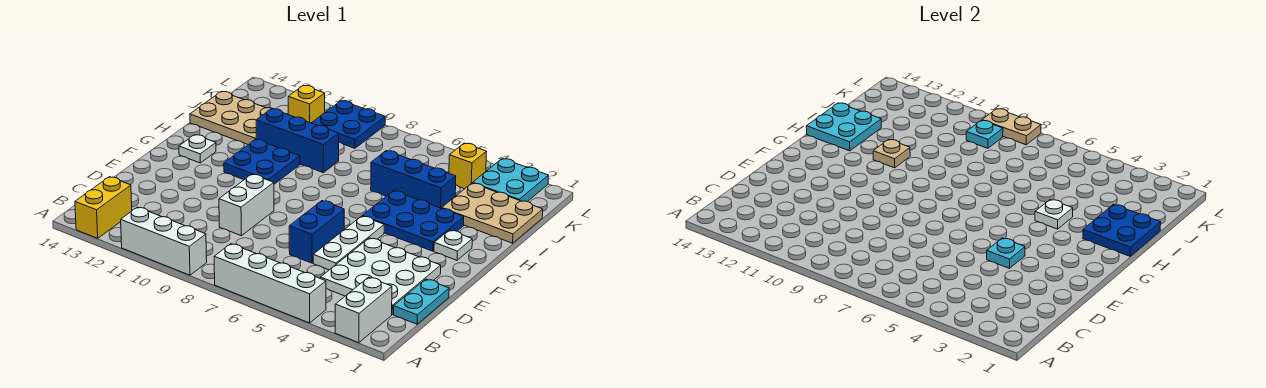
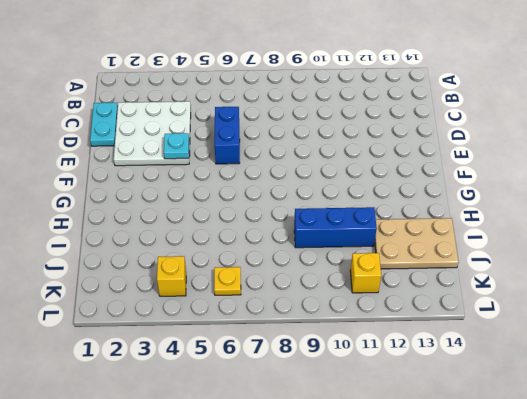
yellow plate K6 level 1 -> none
none -> white brick A2:B2 level 1
none -> white brick A4:A7 level 1
none -> white brick A9:A11 level 1

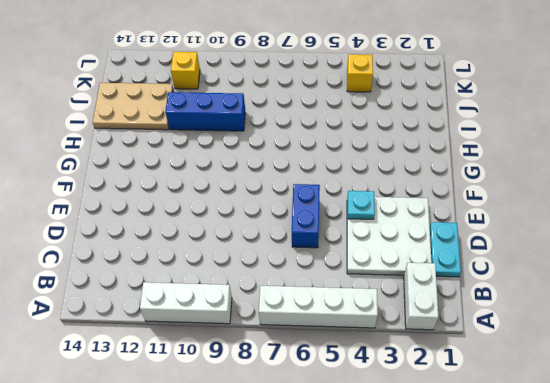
none -> yellow brick A13:B13 level 1
none -> white plate D5:F5 level 1
none -> white brick D9:E9 level 1

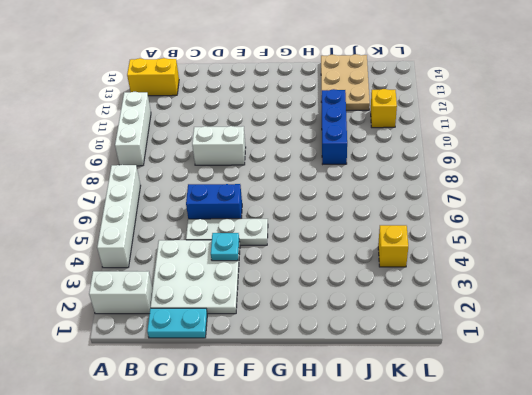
none -> white plate G2 level 1
none -> blue plate G3:H5 level 1
none -> blue plate G10:H11 level 1

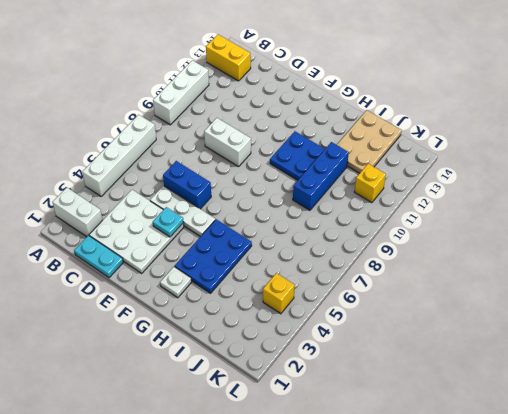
none -> white plate G13 level 1
none -> tan plate I1:J3 level 1
none -> blue brick I4:I6 level 1

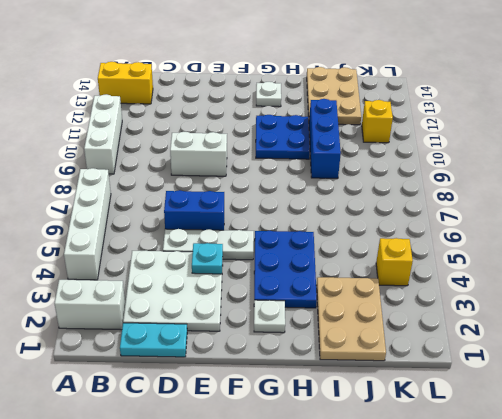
none -> blue brick I4:I6 level 1
none -> cyan plate K2:L3 level 1
none -> blue plate K9:L10 level 1

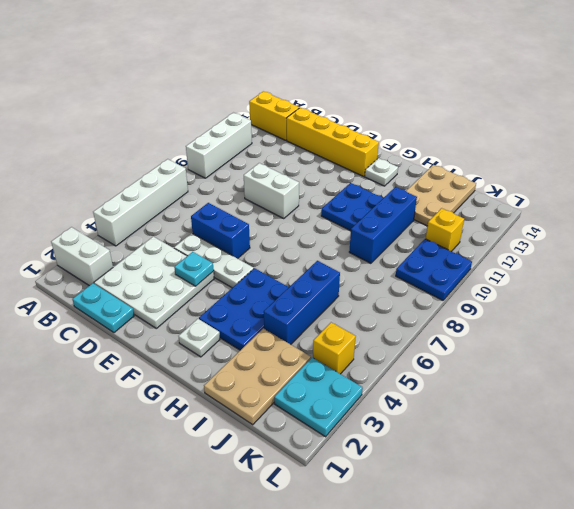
yellow brick C13:F13 level 1 -> none
none -> blue plate H1:I2 level 2
none -> white plate H4 level 2
none -> tan plate H11 level 2

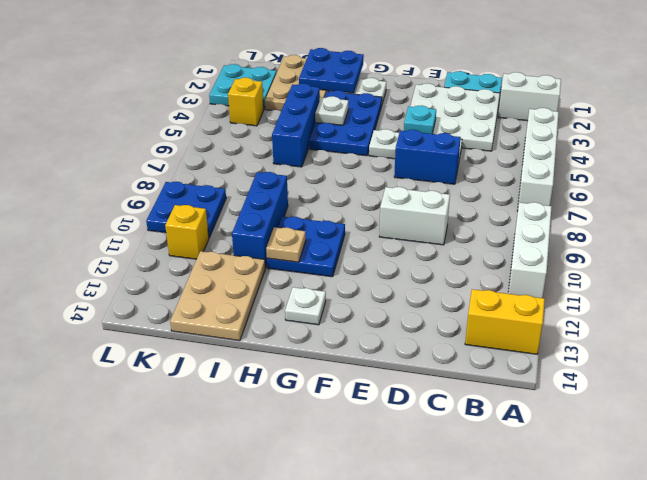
none -> cyan plate H13:I14 level 2
none -> cyan plate K9 level 2
none -> tan plate L8:L9 level 2

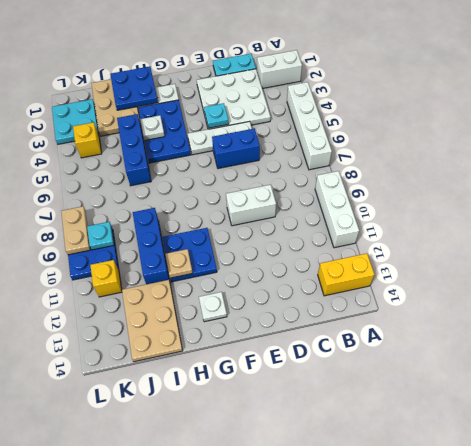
none -> cyan plate H13:I14 level 2

